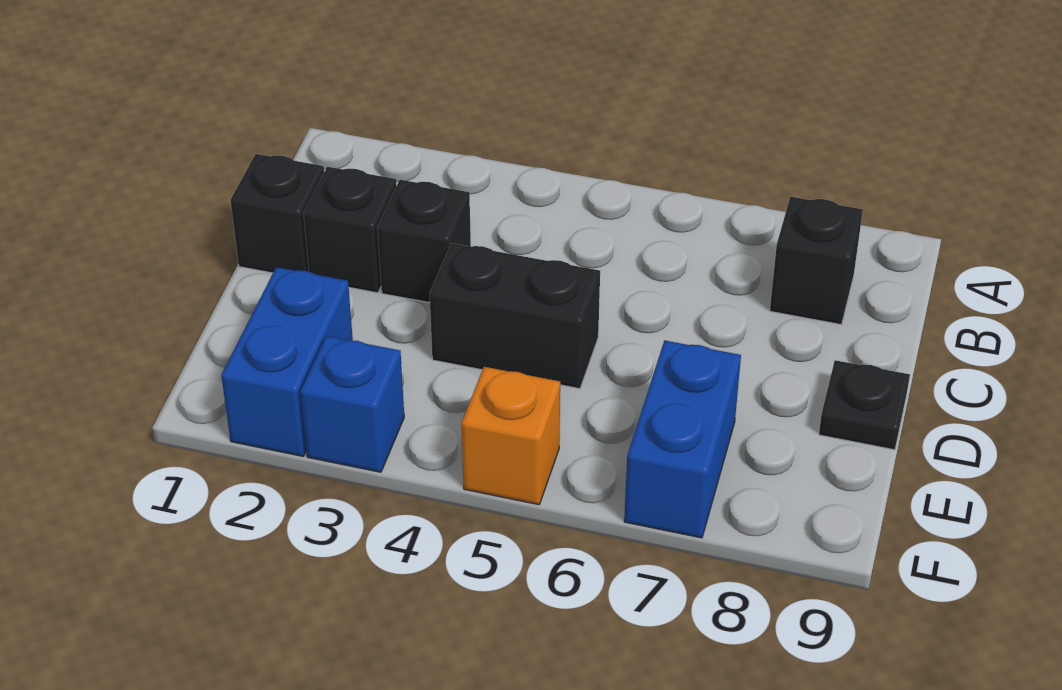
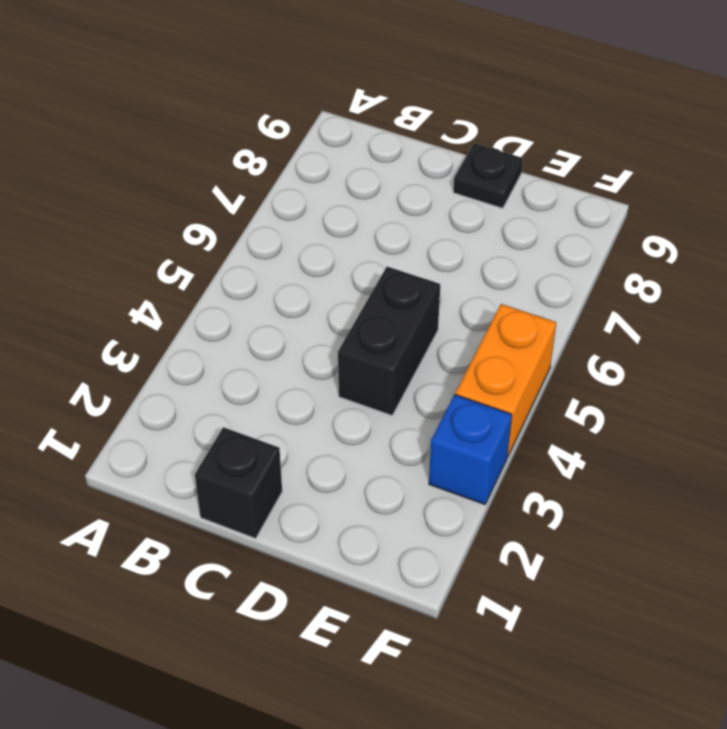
orange brick F4:F5 level 1 -> orange brick F5 level 1
none -> black brick B8 level 1
none -> black brick C2 level 1

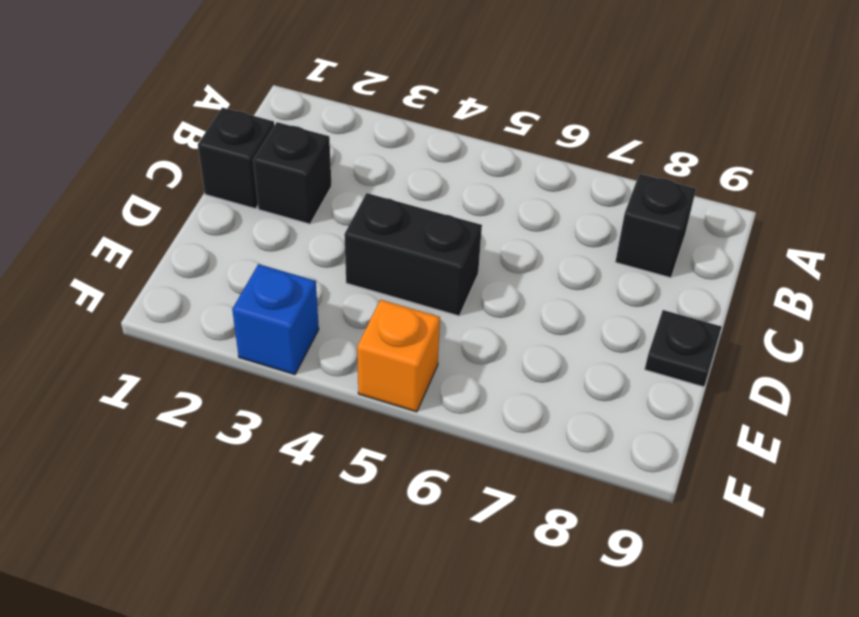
none -> black brick C3 level 1
none -> blue brick E2:F2 level 1

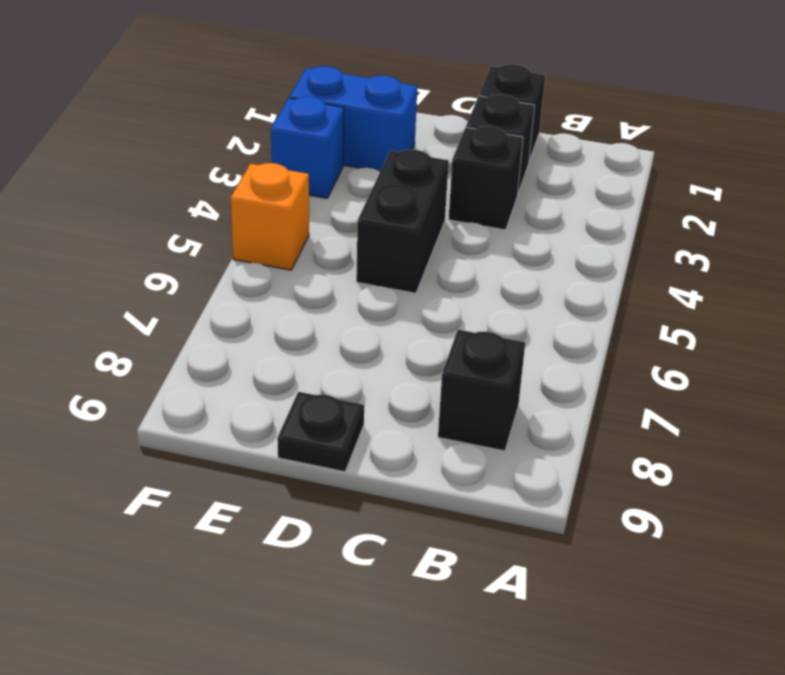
none -> blue brick E7:F7 level 1

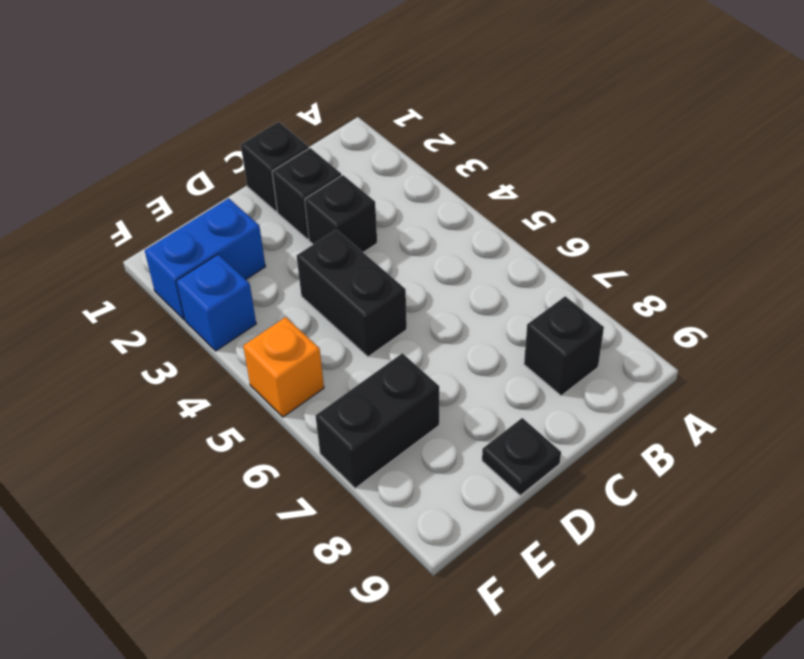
black brick E7:F7 level 1 -> blue brick E7:F7 level 1

